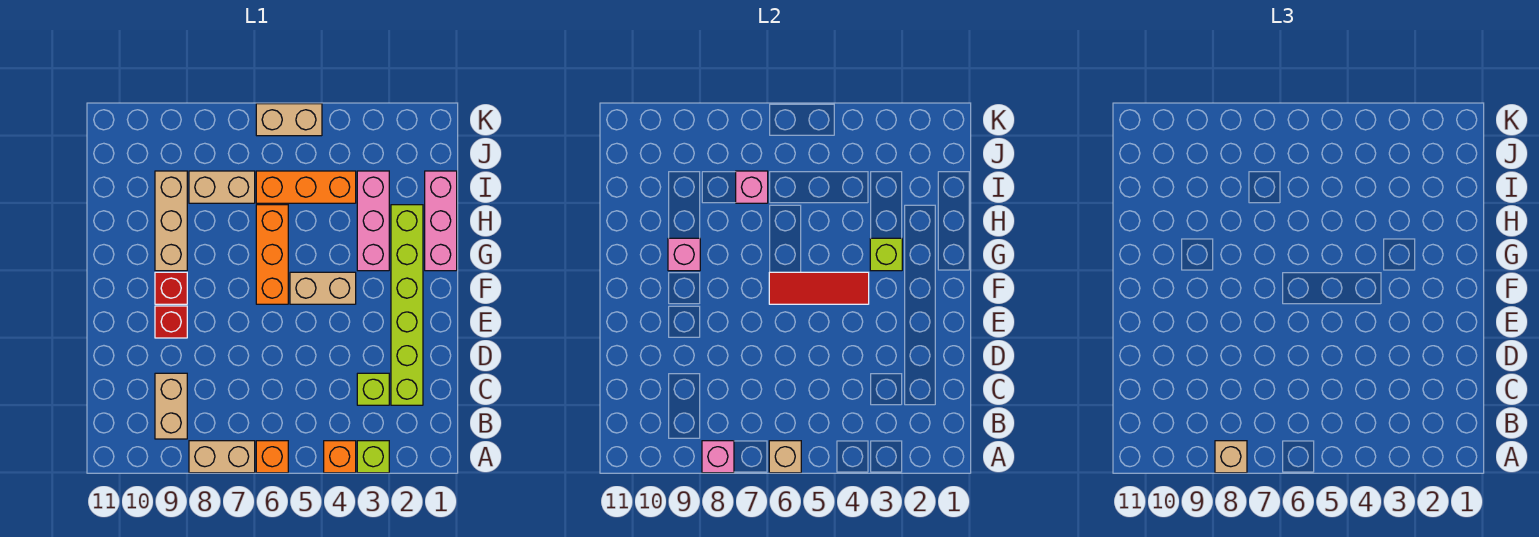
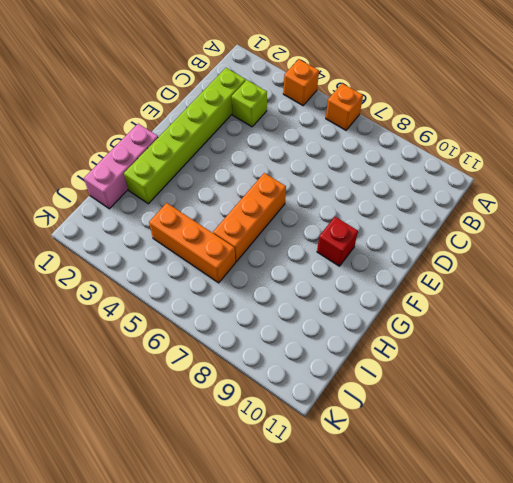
none -> lime brick A3 level 1
none -> tan brick A7:A8 level 1
none -> tan brick B9:C9 level 1

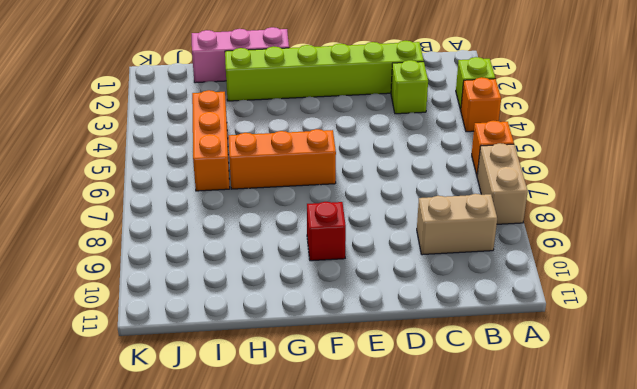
none -> red brick E9 level 1
none -> tan brick F4:F5 level 1
none -> pink brick G3:I3 level 1

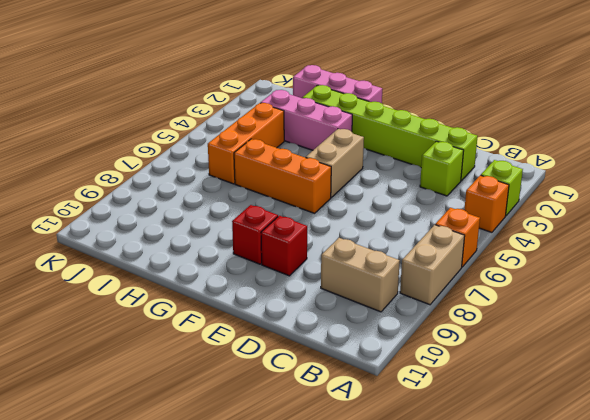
none -> tan brick G9:I9 level 1
none -> tan brick I7:I8 level 1
none -> tan brick K5:K6 level 1

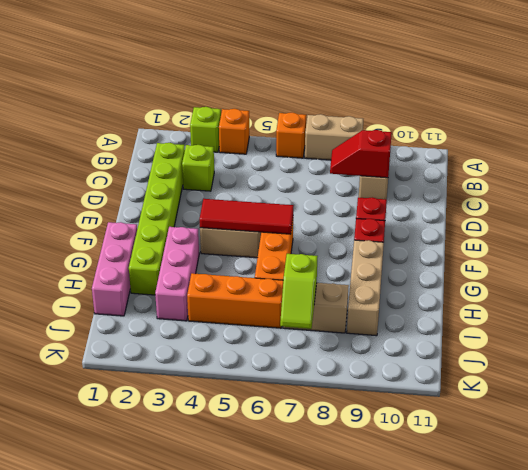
red slope C8:C9 level 2 top 9 -> none
lime slope I7:J7 level 2 top I -> pink brick I7 level 2
none -> tan brick K5:K6 level 1
none -> tan brick A6 level 2
none -> pink brick A8 level 2

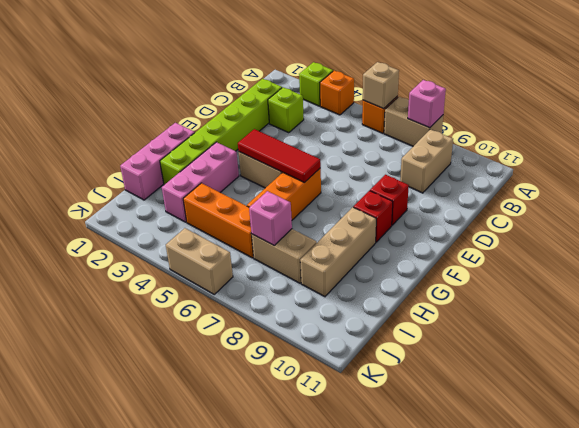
none -> lime brick G3 level 2
none -> pink brick G9 level 2
none -> tan brick A8 level 3

